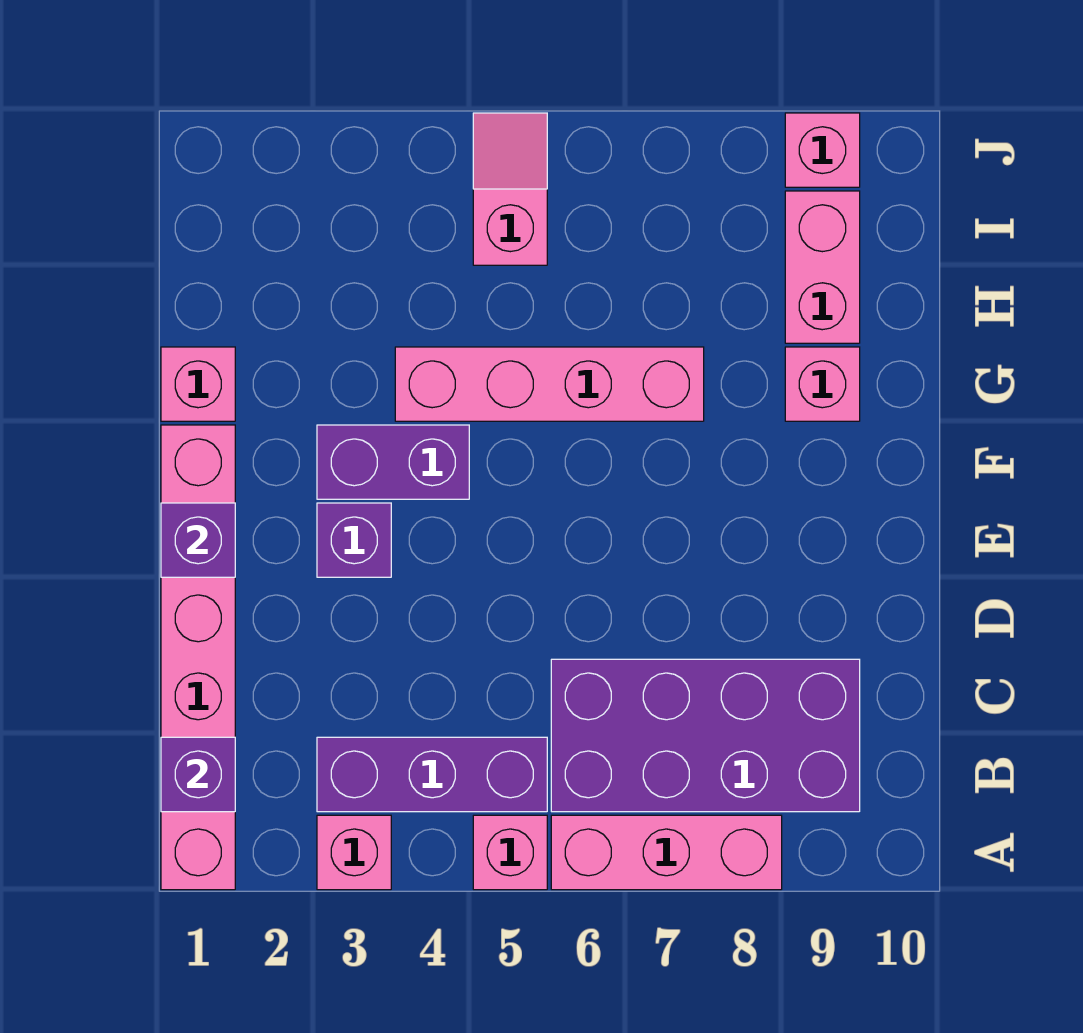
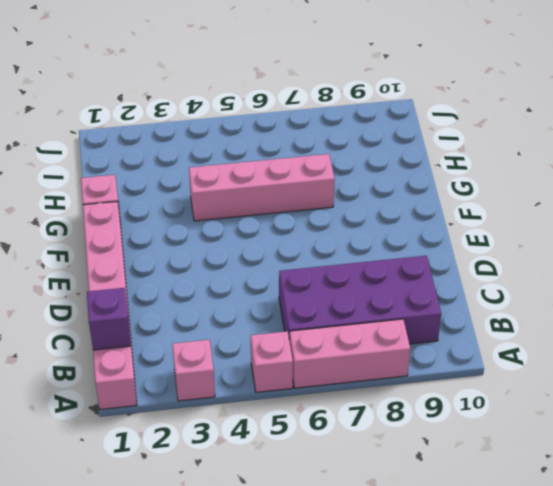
none -> purple brick B3:B5 level 1
none -> purple brick E3 level 1
none -> purple brick F3:F4 level 1

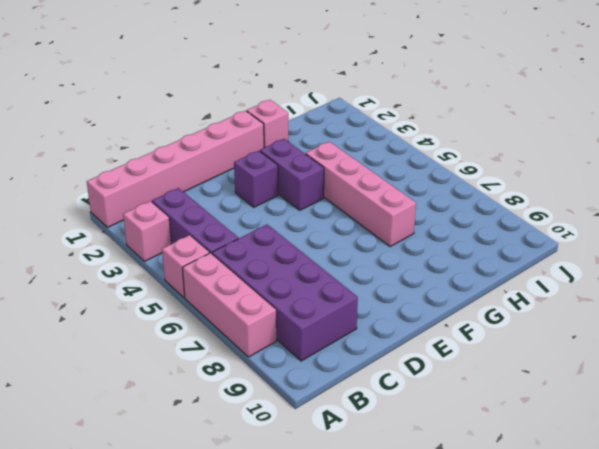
none -> pink brick G9 level 1
none -> pink brick H9:I9 level 1
none -> pink slope I5:J5 level 1 top I

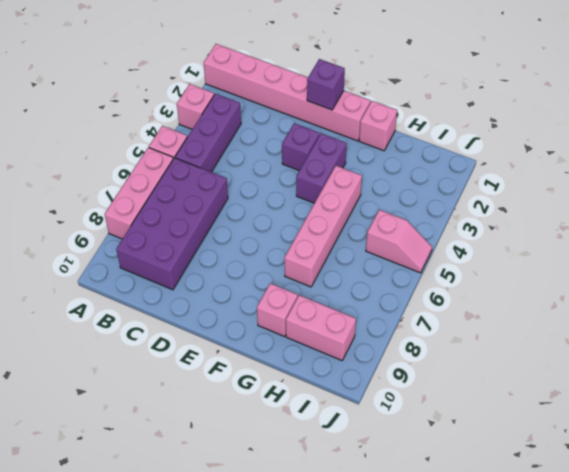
none -> pink brick J9 level 1
none -> purple brick B1 level 2

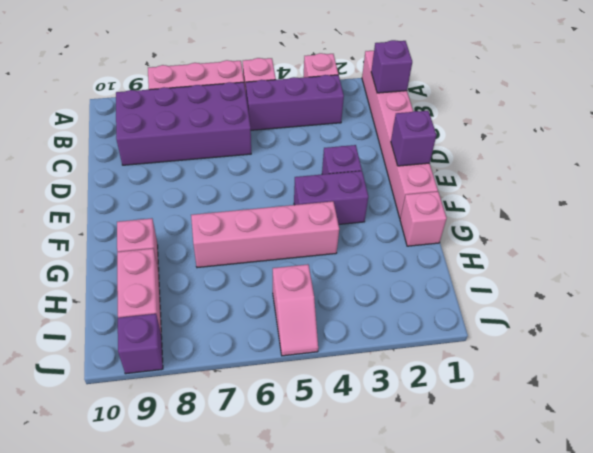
purple brick J9 level 1 -> pink brick J9 level 1

